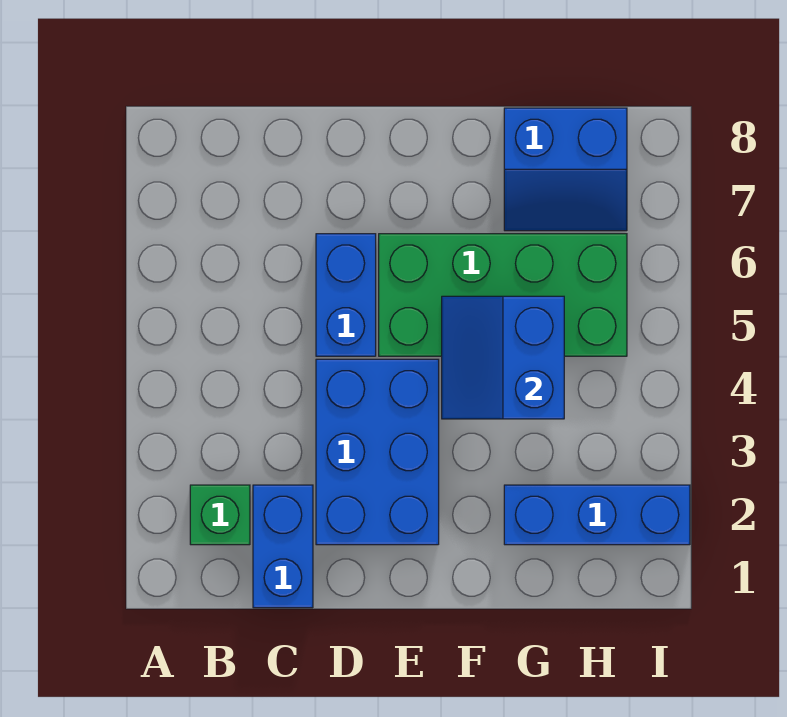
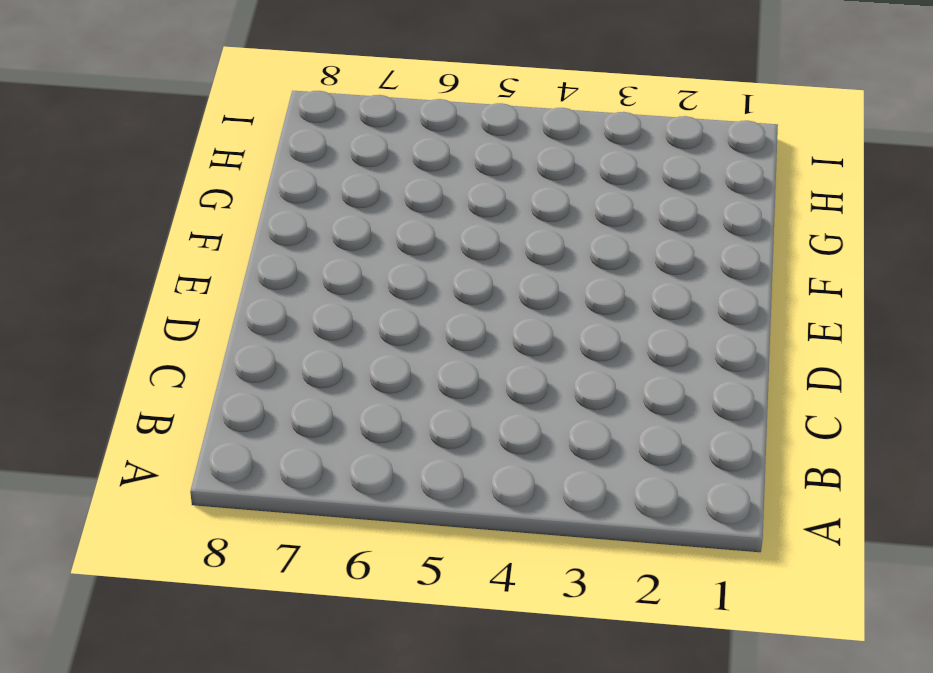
none -> green brick B2 level 1
none -> blue brick C1:C2 level 1

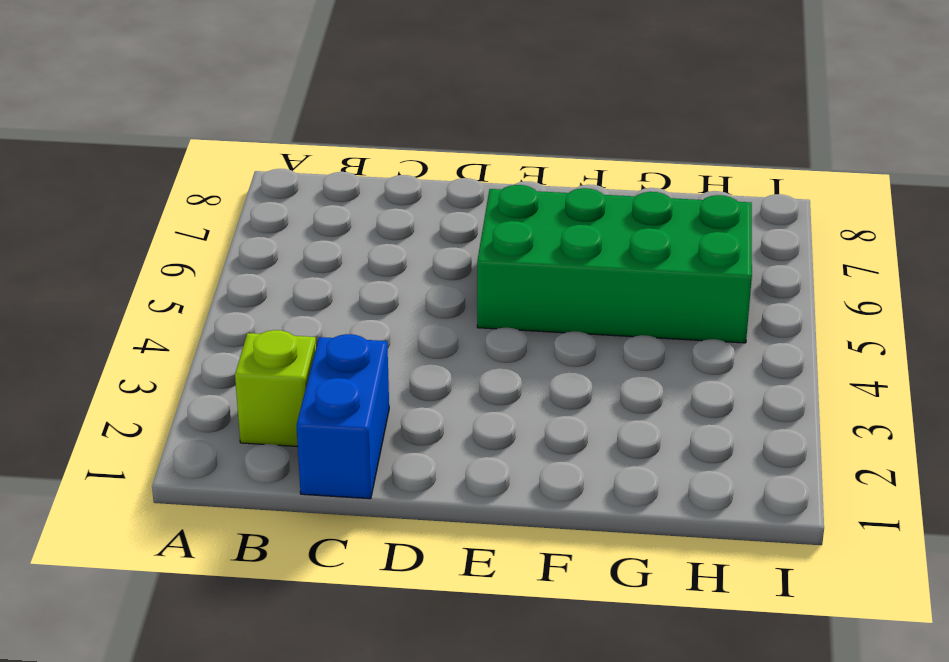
lime brick B2 level 1 -> green brick B2 level 1
none -> blue brick D2:E4 level 1
none -> blue brick D5:D6 level 1

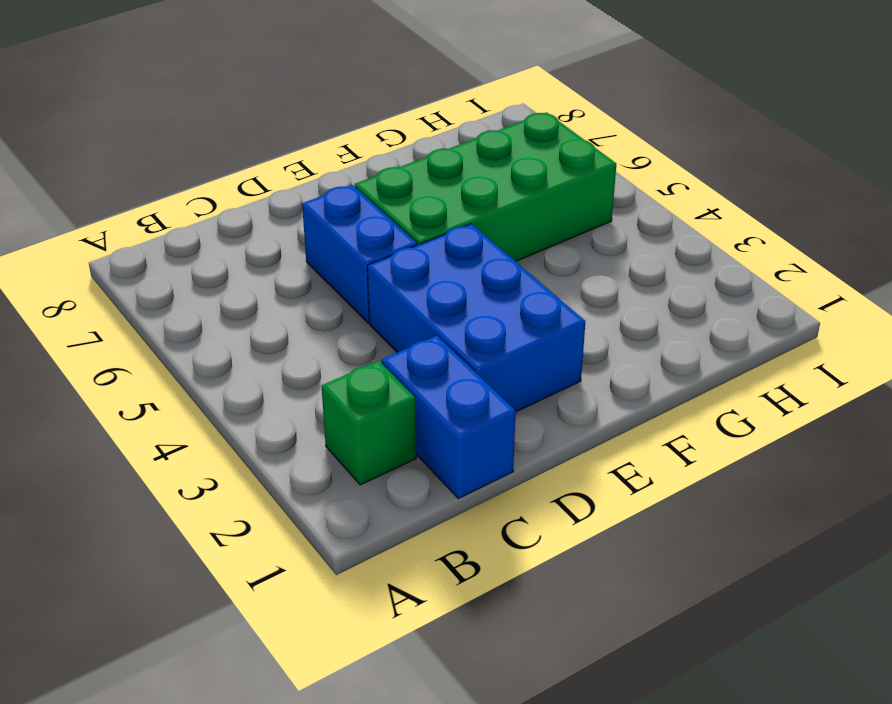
none -> blue brick G2:I2 level 1
none -> blue slope G7:H8 level 1 top 8

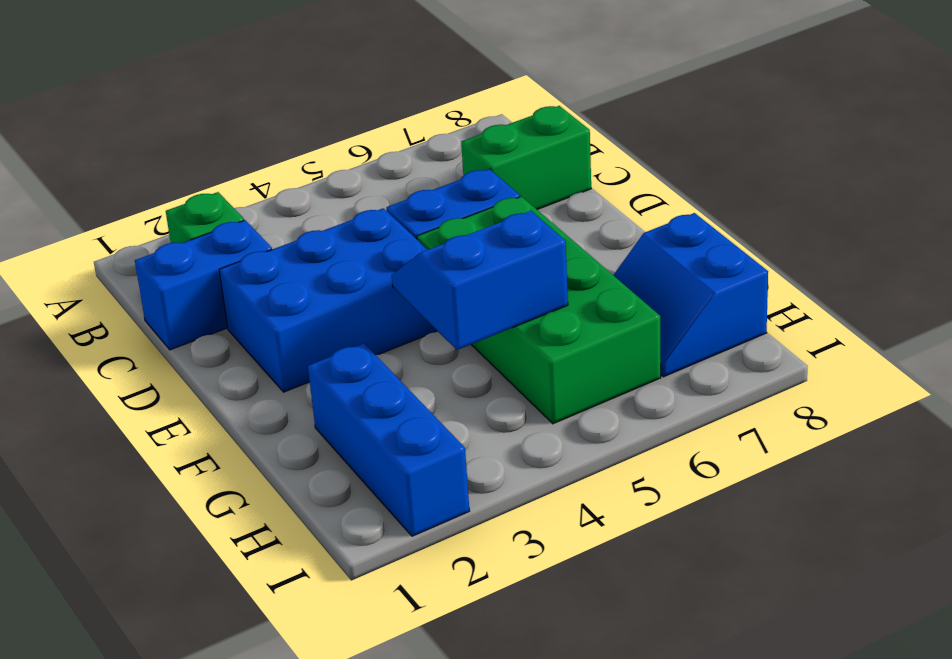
green brick C7:C8 level 1 -> none

